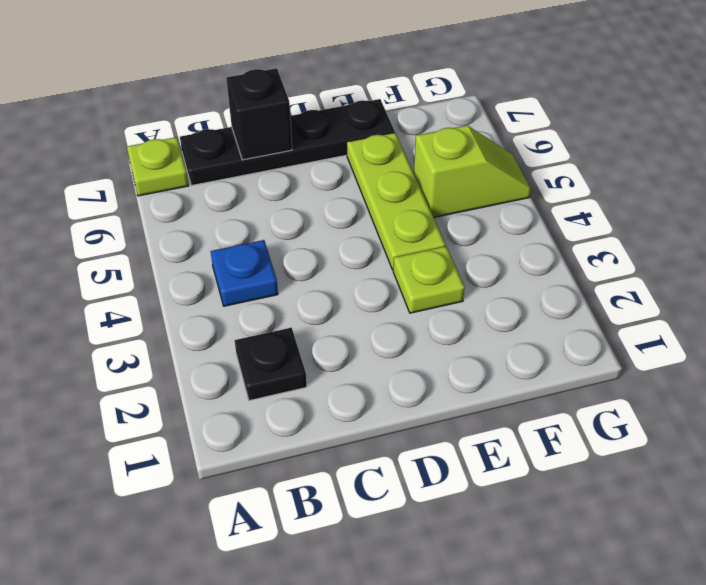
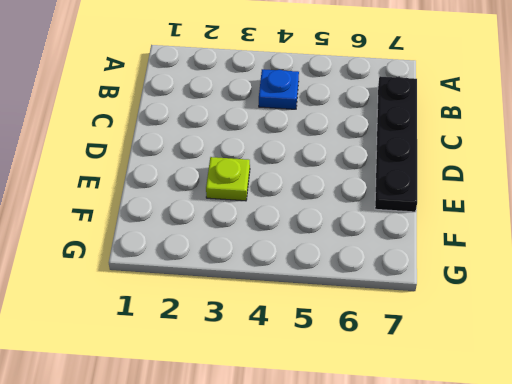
none -> lime plate A7 level 1
none -> black plate B2 level 1

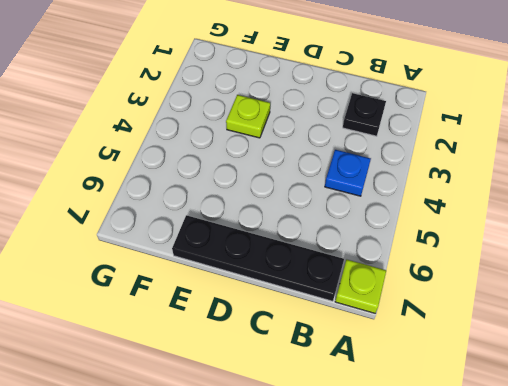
none -> lime plate E4:E6 level 1
none -> lime slope F5:G5 level 1 top F

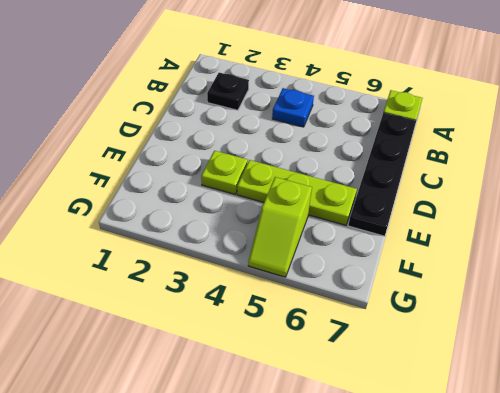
none -> black brick C7 level 2

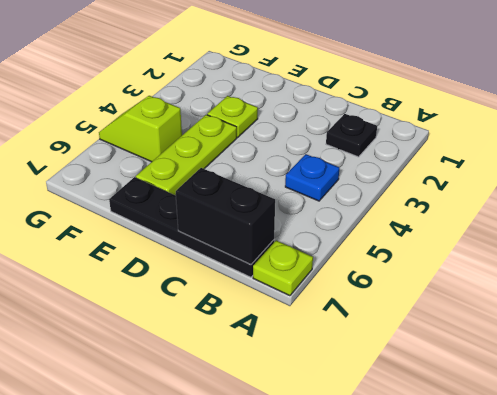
black brick B7:C7 level 2 -> black brick C7 level 2

